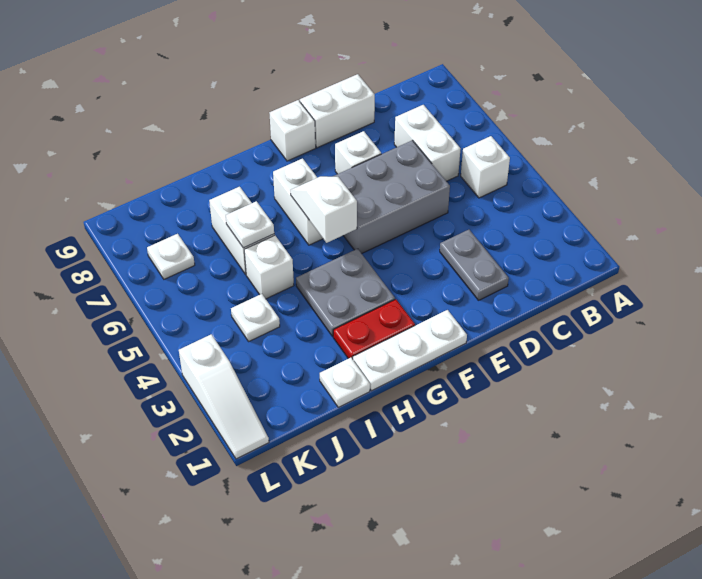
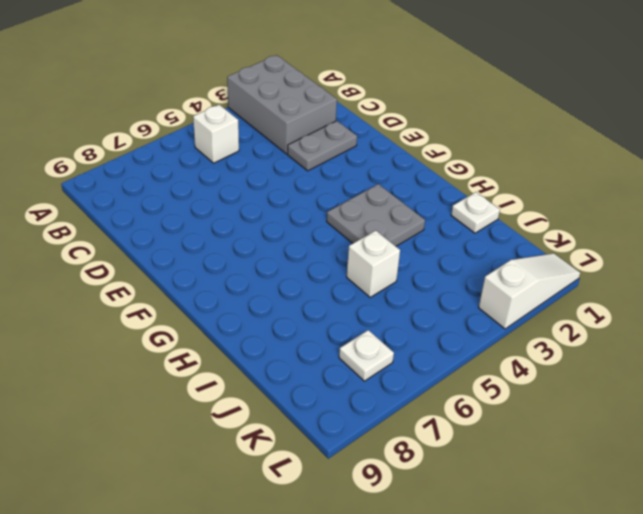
grey brick A2:C3 level 1 -> grey brick D5:F6 level 1
none -> white brick C6:C7 level 1
none -> white brick D9:E9 level 1
none -> white brick E7 level 1

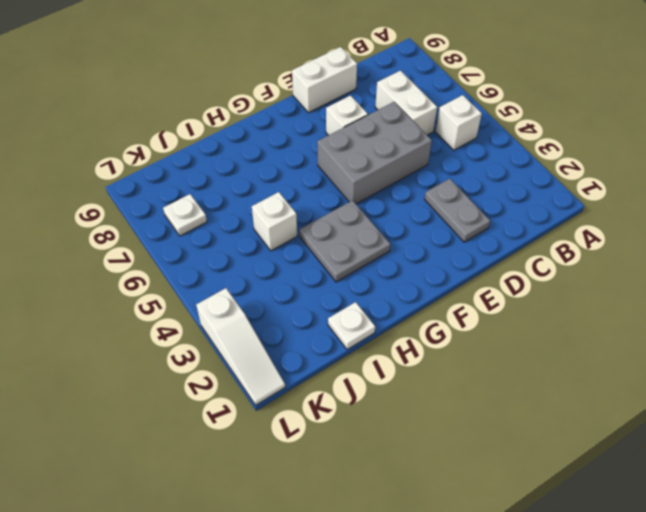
none -> white plate F1:H1 level 1
none -> white brick F9 level 1
none -> red plate G2:H2 level 1

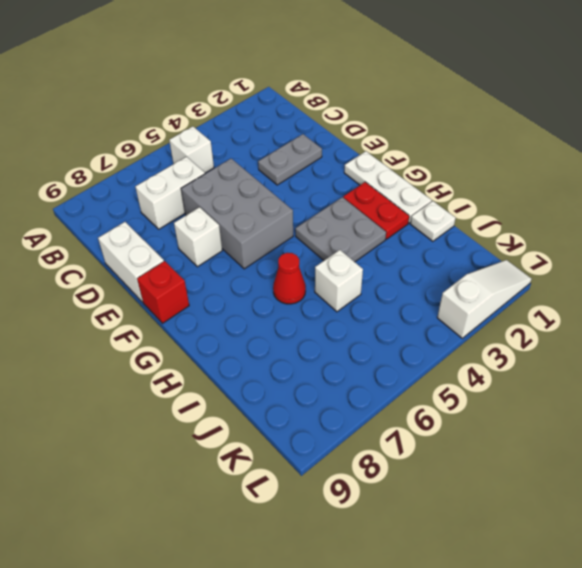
red brick F9 level 1 -> white brick F9 level 1
red cone H6 level 1 -> none
none -> white brick G6:G7 level 1
none -> white brick I6:I7 level 1
none -> white plate J4 level 1

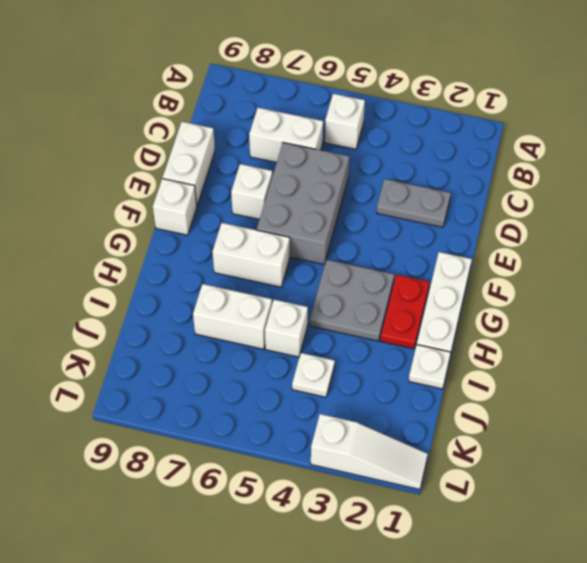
none -> white plate K7 level 1
none -> white slope G5:G6 level 2 top 5
none -> white plate I6 level 2

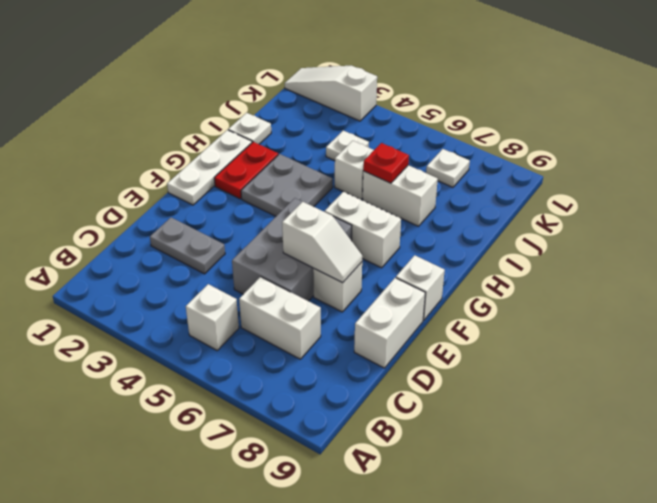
white slope E6:E7 level 2 top 6 -> white slope G5:G6 level 2 top 5
red plate I6 level 2 -> white plate I6 level 2

